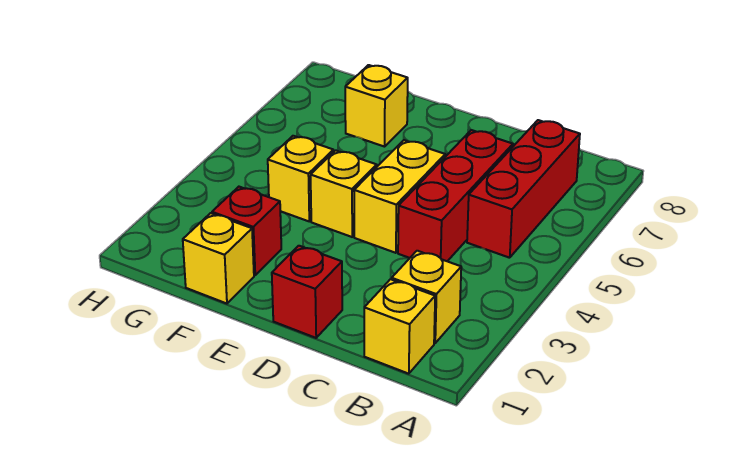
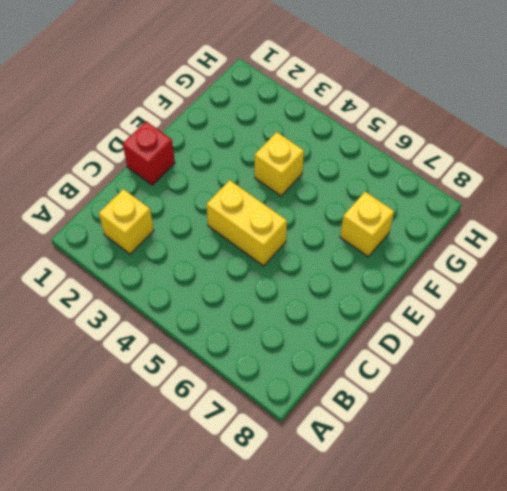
none -> yellow brick B1 level 1
none -> red brick B5:B7 level 1

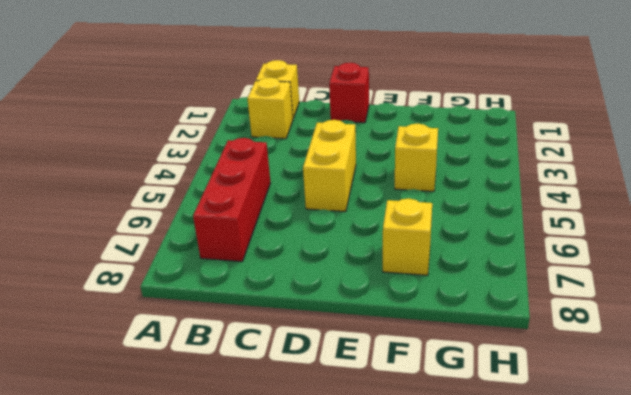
none -> red brick C4:C6 level 1
none -> yellow brick E4 level 1

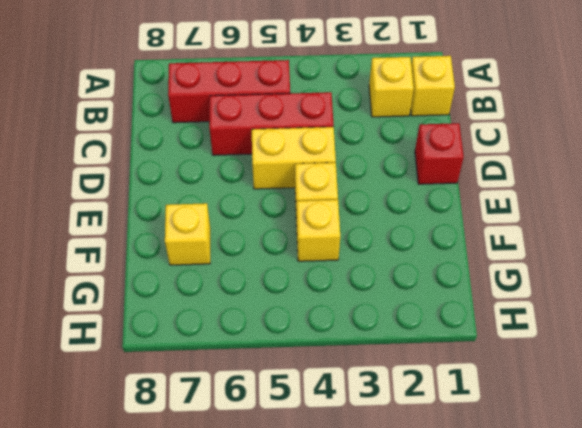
none -> yellow brick F1 level 1
none -> red brick F2 level 1

